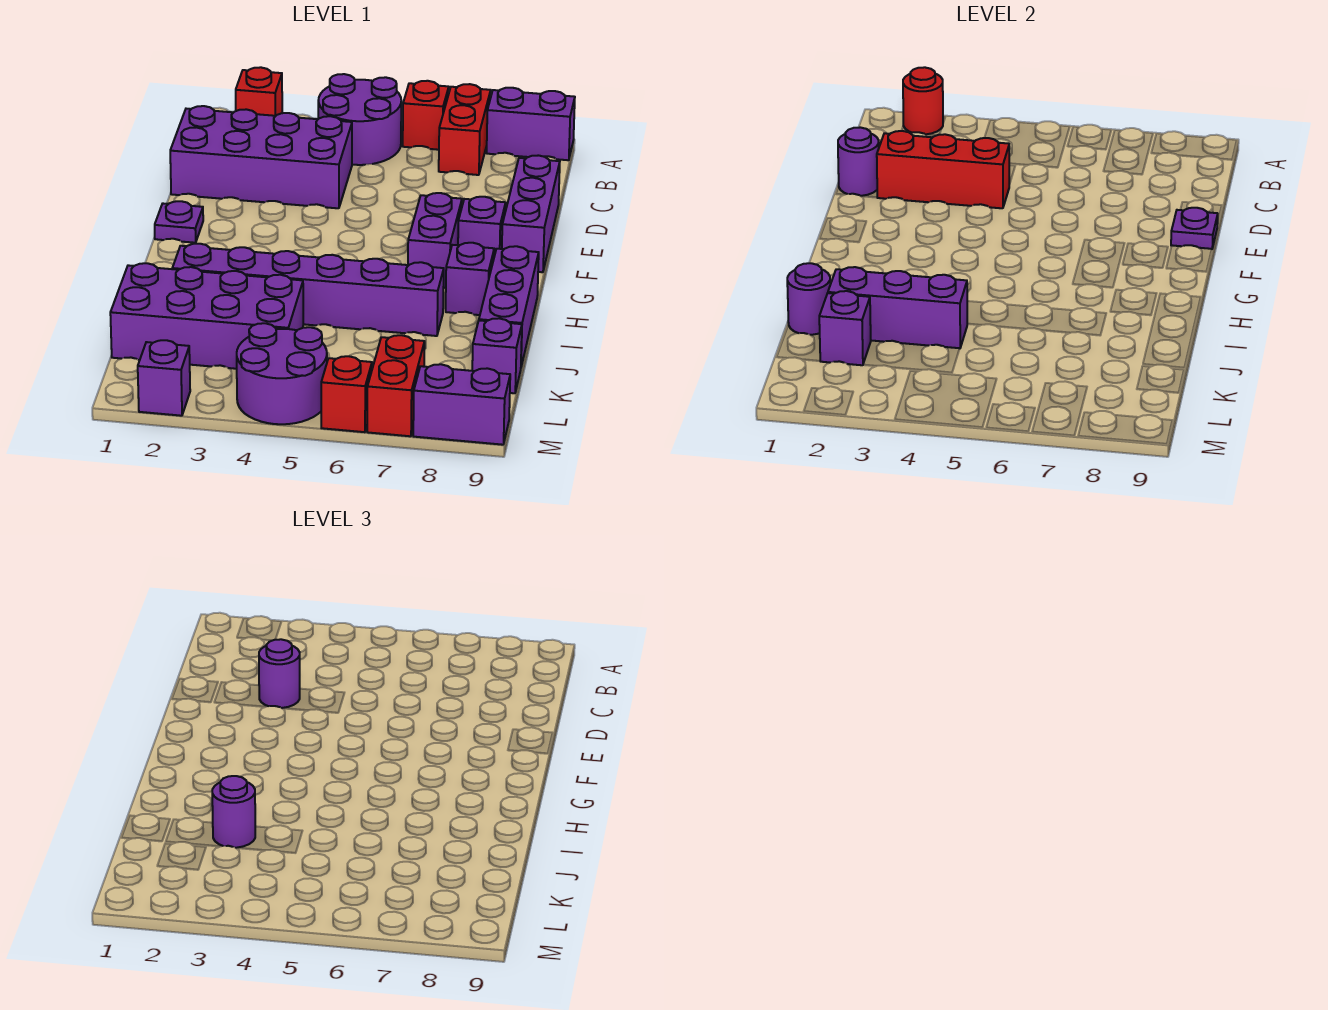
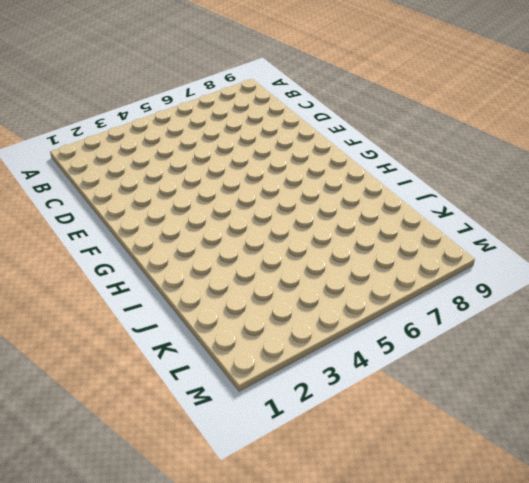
none -> red brick A2 level 1
none -> purple round brick A4:B5 level 1
none -> red brick A6 level 1

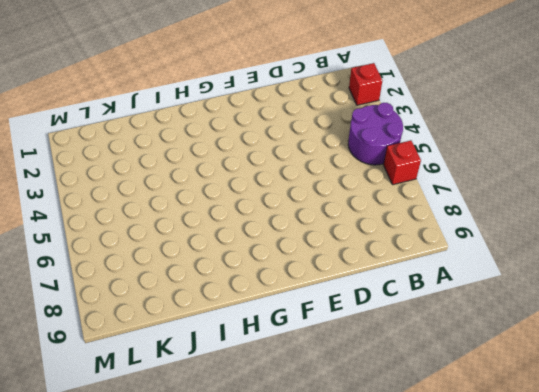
none -> red brick A7:B7 level 1
none -> purple brick A8:A9 level 1
none -> purple brick C1:D4 level 1

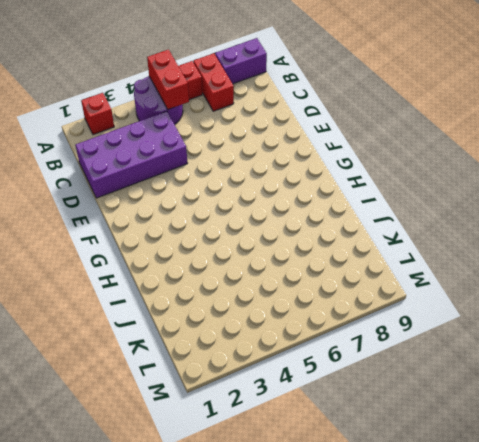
red brick A5:B5 level 2 -> red brick L7:M7 level 1
none -> purple brick D9:F9 level 1
none -> purple plate F1 level 1
none -> purple brick F7:G7 level 1

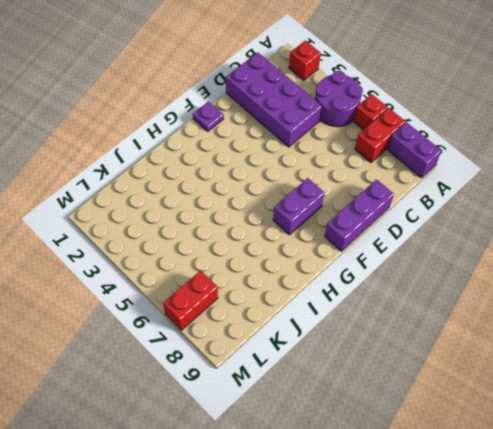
none -> purple brick F8 level 1
none -> purple brick H8 level 1
none -> purple brick H9:J9 level 1

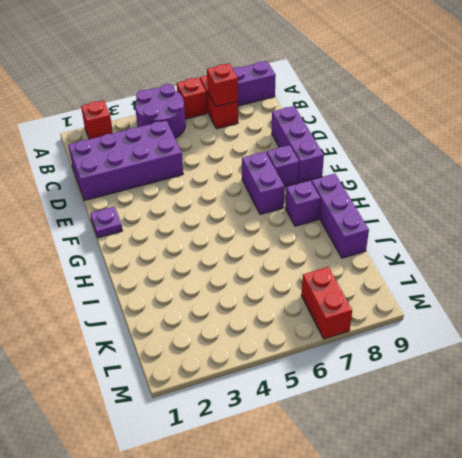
red brick B7 level 2 -> red brick M6 level 1
none -> purple brick I2:I7 level 1
none -> purple brick J1:K4 level 1
none -> purple brick K9 level 1

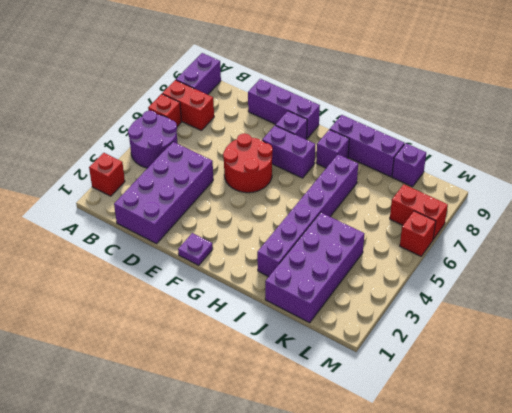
red round brick E5:F6 level 1 -> none
none -> purple round brick L4:M5 level 1
none -> purple brick M2 level 1
none -> purple brick M8:M9 level 1

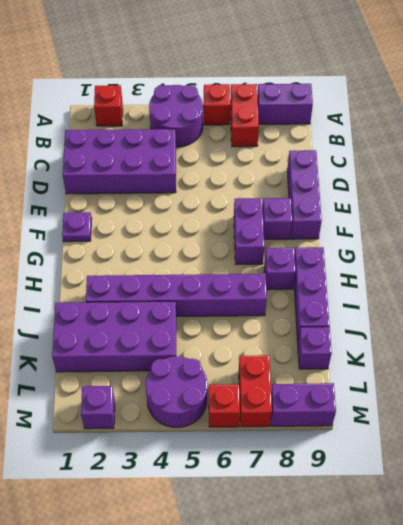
none -> red round brick A2 level 2
none -> purple round brick D1 level 2
none -> red brick D2:D4 level 2

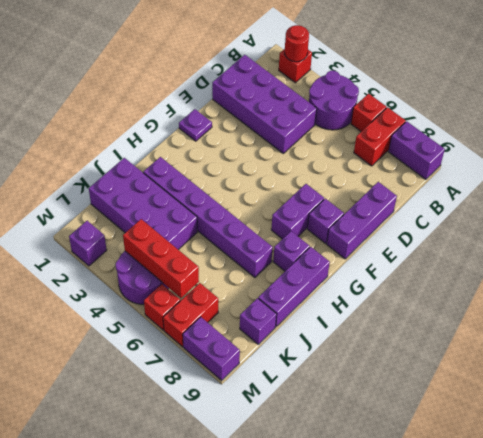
red brick L4:L6 level 2 -> red brick D2:D4 level 2
none -> purple round brick D1 level 2
none -> purple plate E9 level 2
none -> purple round brick J1 level 2

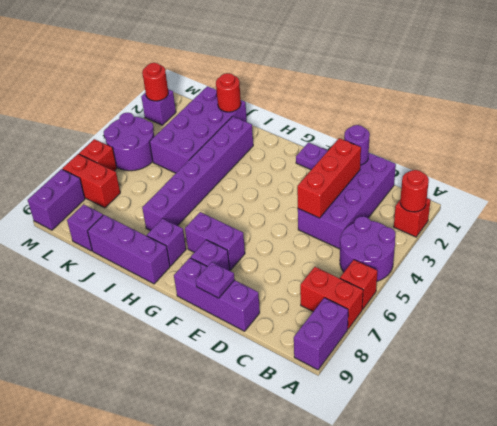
red round brick J1 level 2 -> purple round brick J1 level 2
red round brick M2 level 2 -> none
none -> purple brick J2:J4 level 2
none -> purple brick K2 level 2
none -> purple round brick D3 level 3

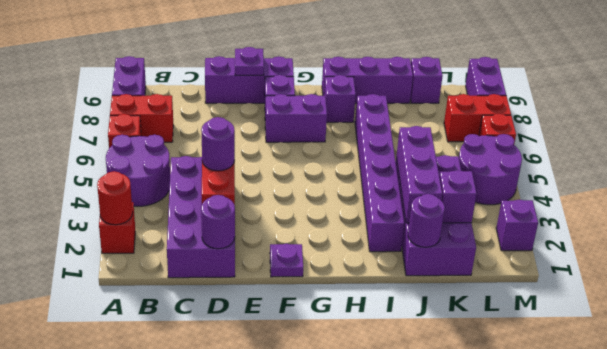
none -> purple round brick J3 level 3

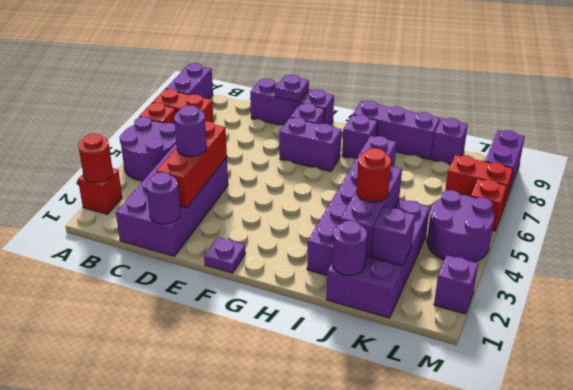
red round brick J3 level 3 -> purple round brick J3 level 3

